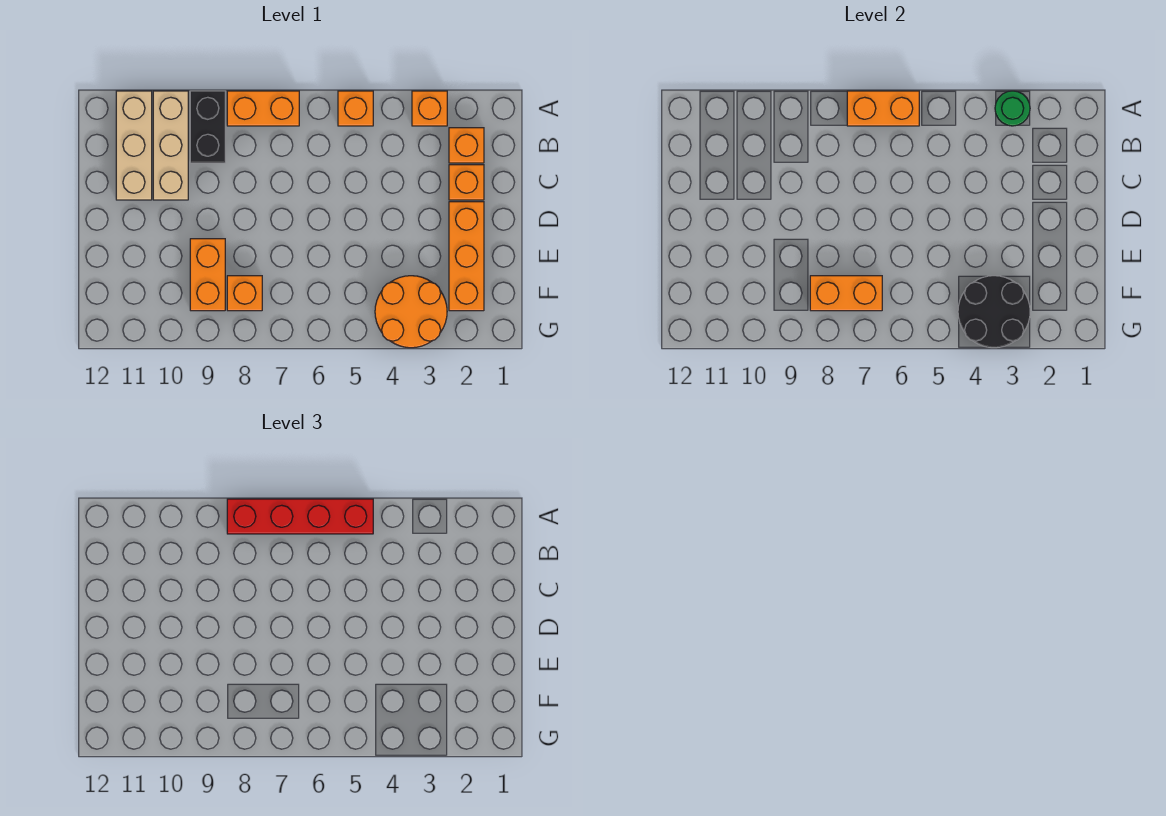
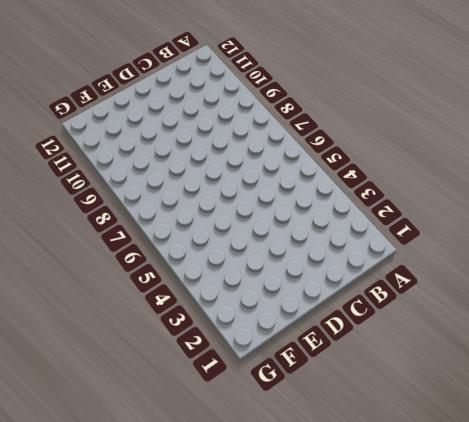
none -> orange brick A3 level 1
none -> orange brick A5 level 1
none -> orange brick A7:A8 level 1

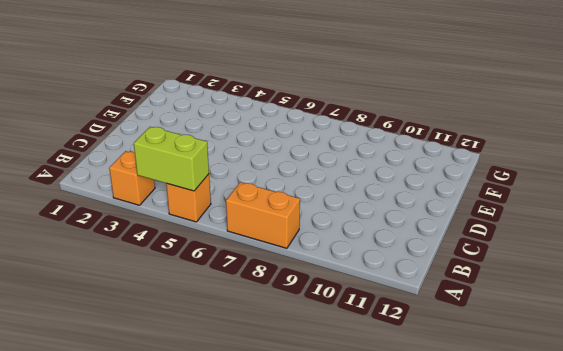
lime brick A4:A5 level 2 -> none
none -> black brick A9:B9 level 1
none -> tan brick A10:C10 level 1
none -> tan brick A11:C11 level 1

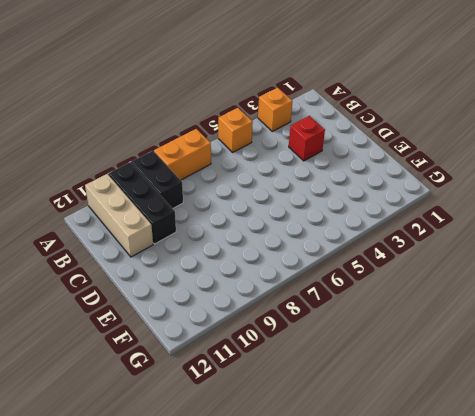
black brick A10:C10 level 1 -> tan brick A10:C10 level 1
red brick C3 level 1 -> none
none -> orange brick B2 level 1
none -> orange brick C2 level 1
none -> orange brick D2:F2 level 1

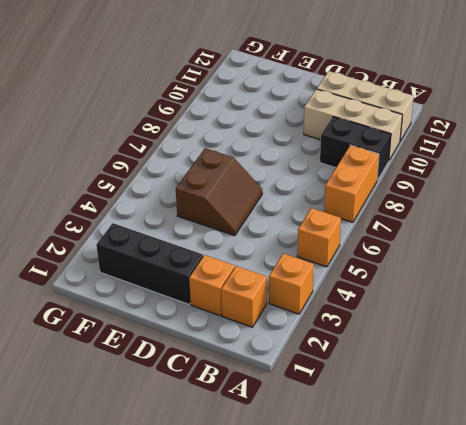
black brick D2:F2 level 1 -> orange brick D2:F2 level 1
brown slope D5:E6 level 1 top E -> none
none -> orange brick E9:F9 level 1
none -> orange round brick F3:G4 level 1
none -> orange brick F8 level 1

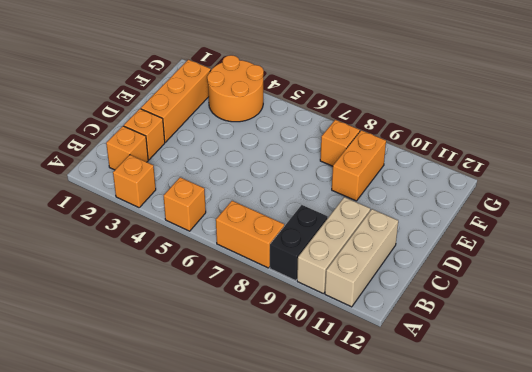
none -> green round brick A3 level 2
none -> orange brick A6:A7 level 2
none -> black round brick F3:G4 level 2

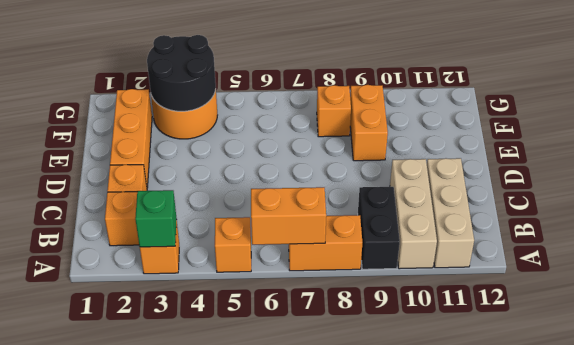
green brick A3 level 2 -> green round brick A3 level 2
none -> orange brick F7:F8 level 2
none -> red brick A5:A8 level 3

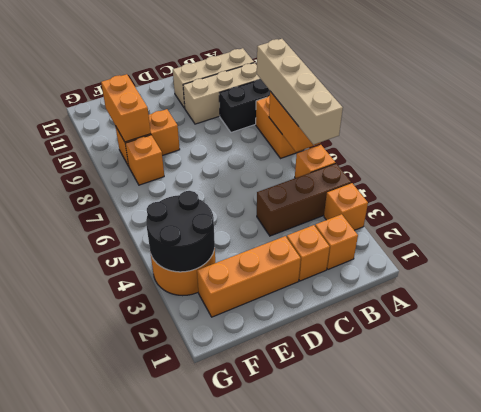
brown brick A4:C4 level 1 -> none
tan brick A5:A8 level 3 -> red brick A5:A8 level 3
orange brick F9:F10 level 2 -> orange brick F7:F8 level 2
none -> green round brick A3 level 2

